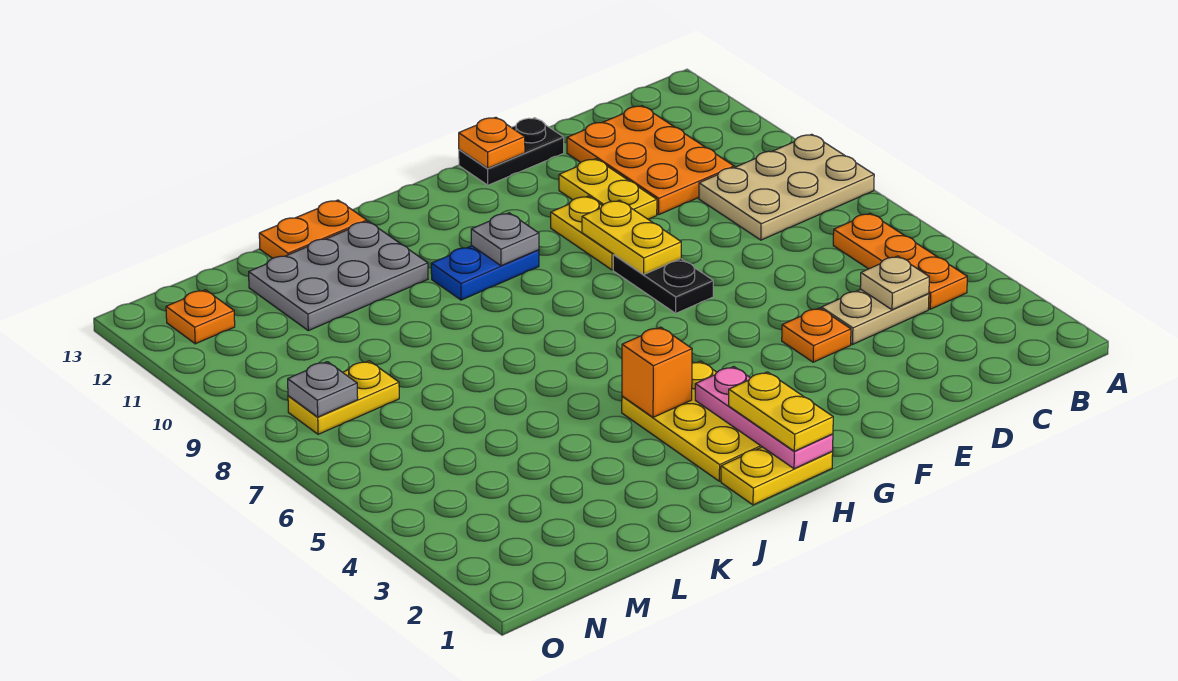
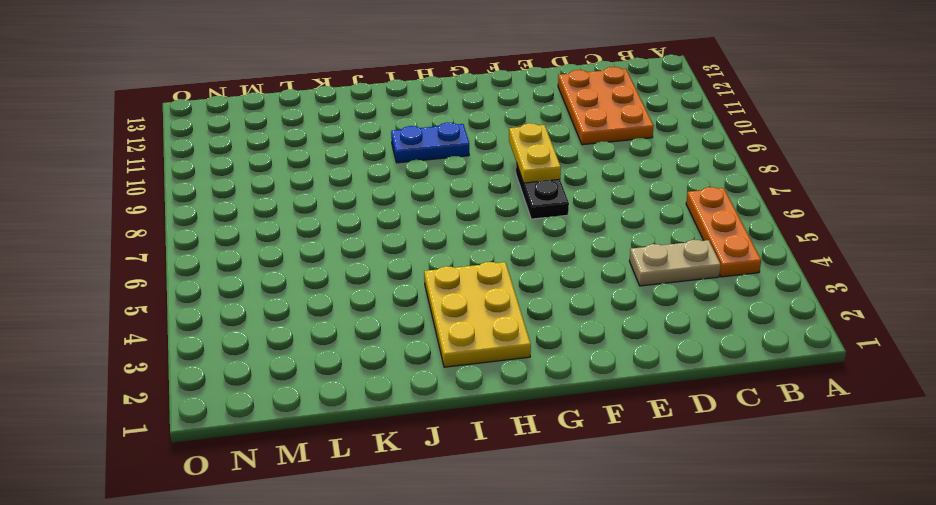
none -> tan plate A8:C9 level 1
none -> orange plate E4 level 1
none -> yellow plate E10:E11 level 1

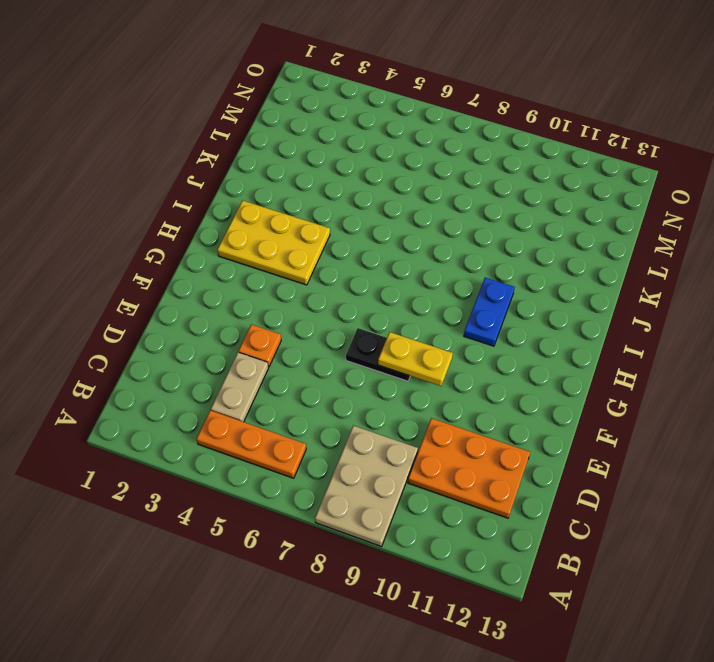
none -> yellow plate E10:E11 level 1
none -> black plate E13:F13 level 1
none -> yellow plate F9:F10 level 1

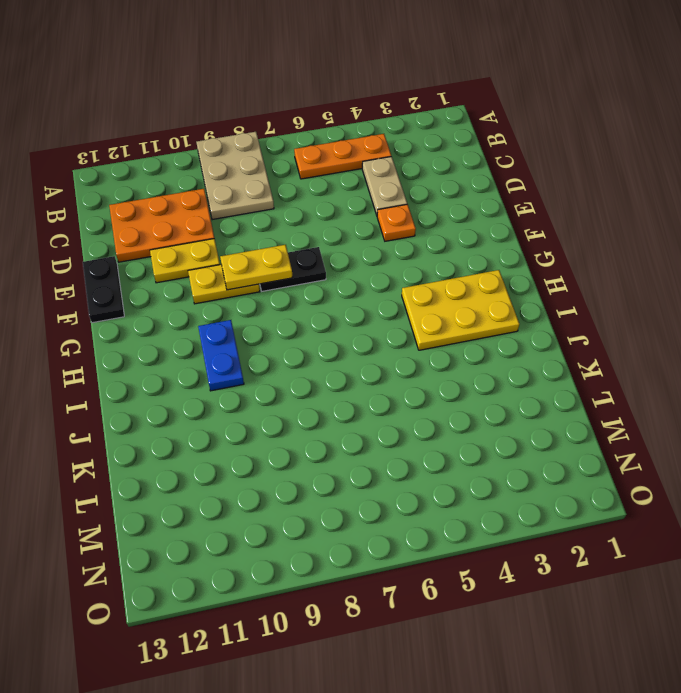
none -> yellow plate H1:I1 level 1
none -> grey plate J11:L12 level 1
none -> orange plate J13:K13 level 1

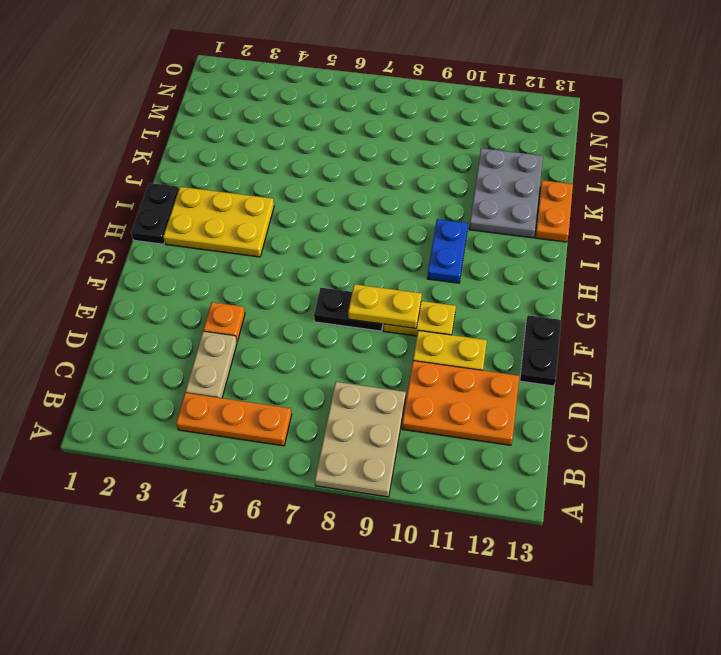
black plate H1:I1 level 1 -> yellow plate H1:I1 level 1
none -> yellow plate M8:N8 level 1
none -> orange plate N12 level 1
none -> tan plate C4 level 2

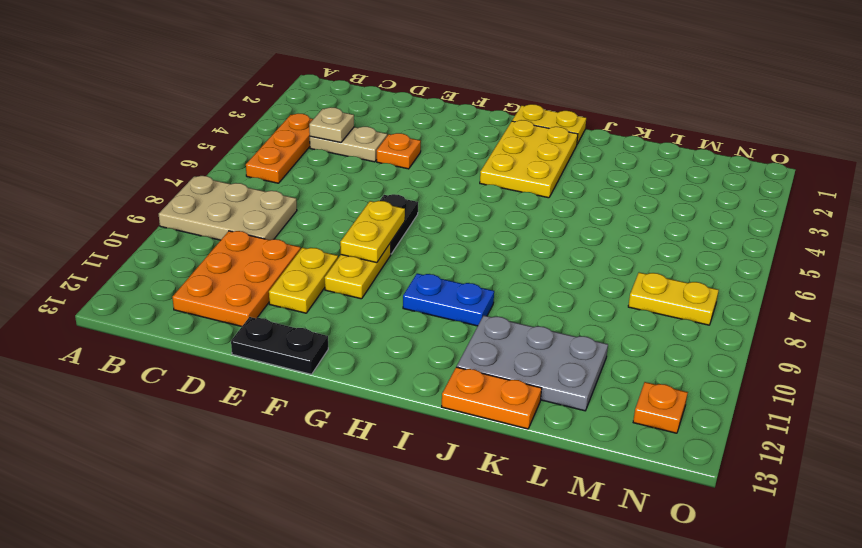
none -> orange plate F13 level 2
none -> pink plate H1:H3 level 2
none -> grey plate H10 level 2

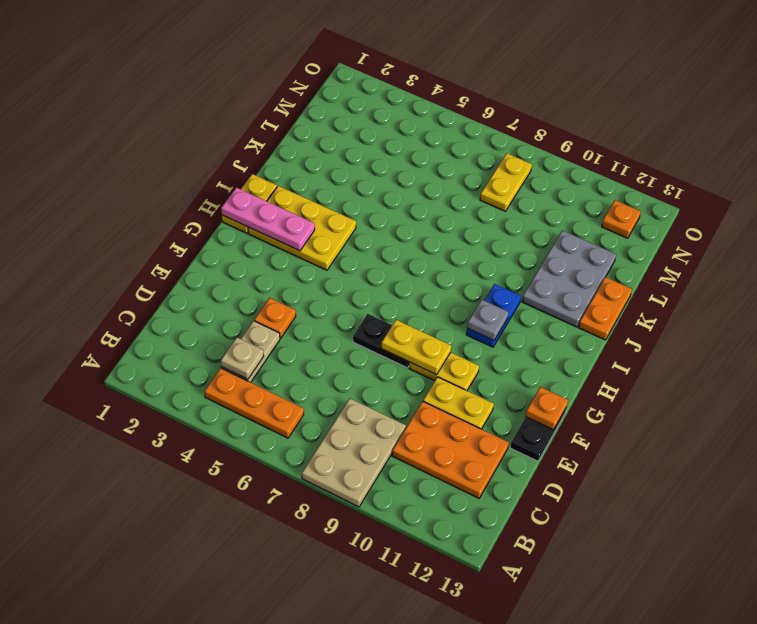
none -> orange brick I4 level 2
none -> grey plate N8 level 2
none -> yellow plate H1:H2 level 3

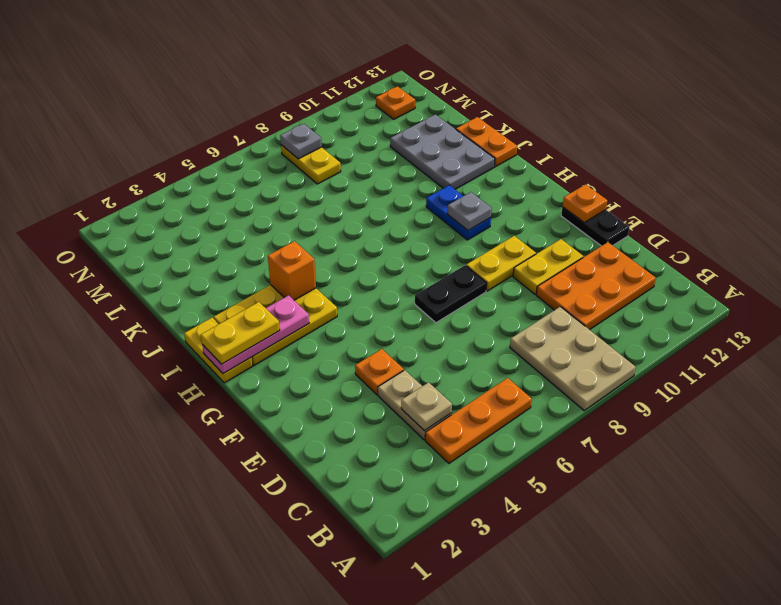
none -> yellow plate F8:F9 level 2

